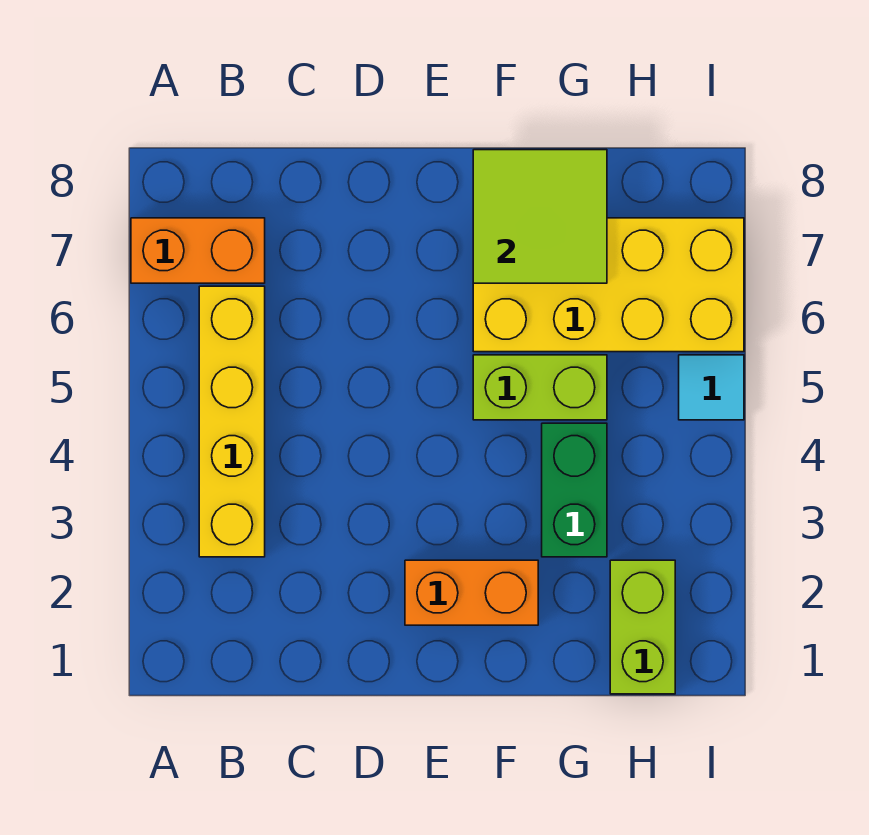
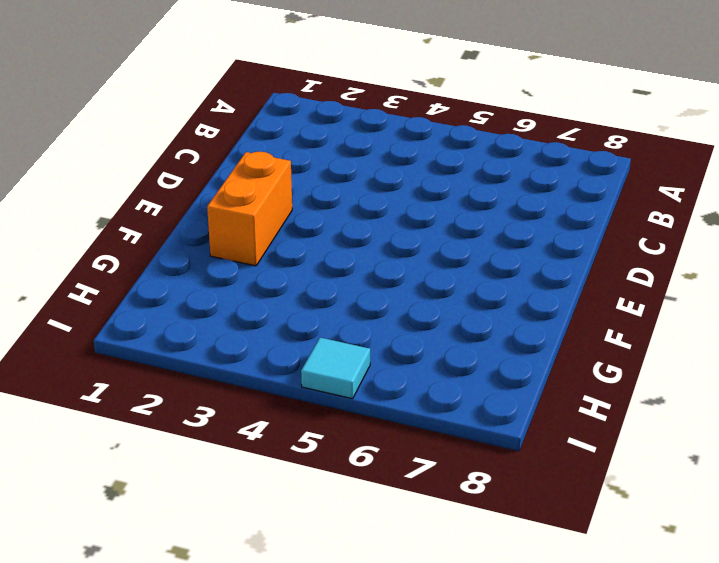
none -> orange brick A7:B7 level 1
none -> yellow brick B3:B6 level 1

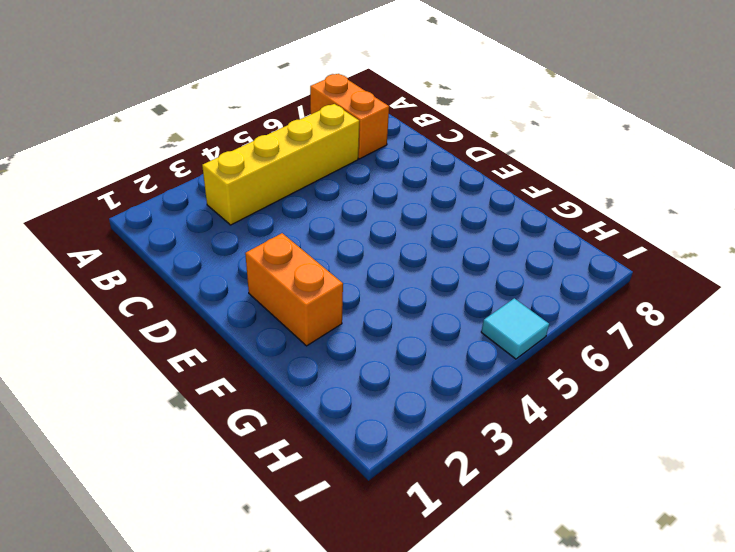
none -> lime brick F5:G5 level 1
none -> yellow brick F6:I7 level 1

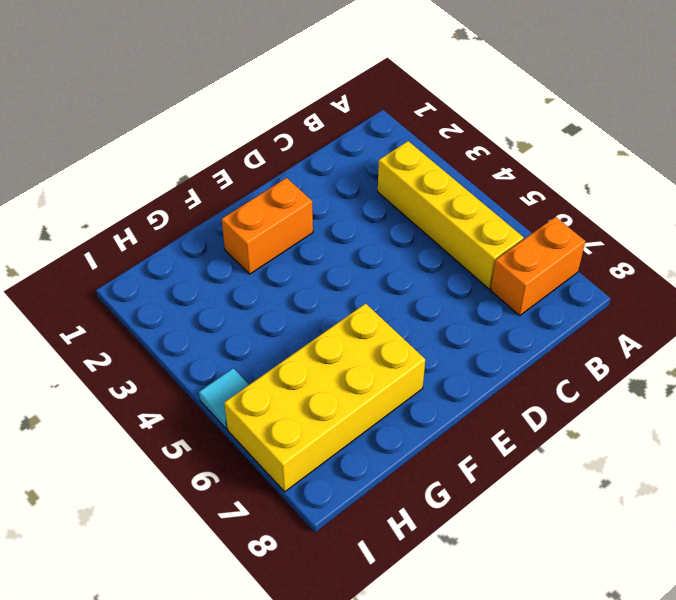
none -> lime brick F5:G5 level 1
none -> green brick G3:G4 level 1

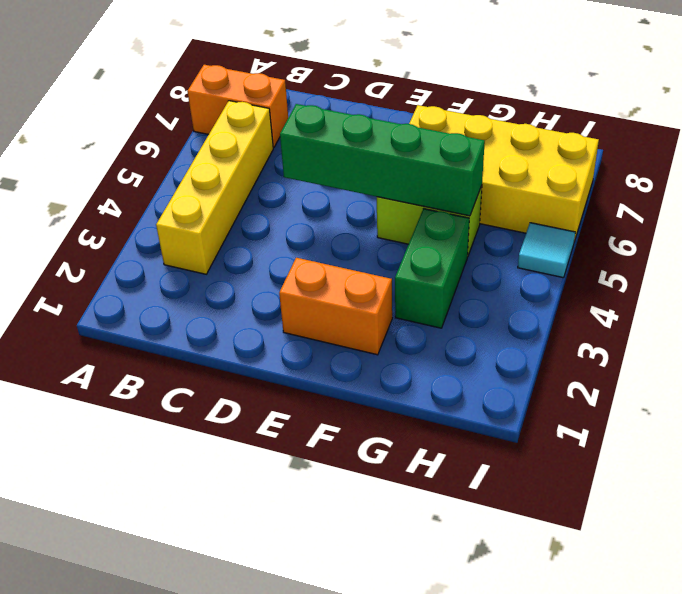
green brick D5:G5 level 2 -> none
none -> lime brick H1:H2 level 1
none -> lime tile F7:G8 level 2

